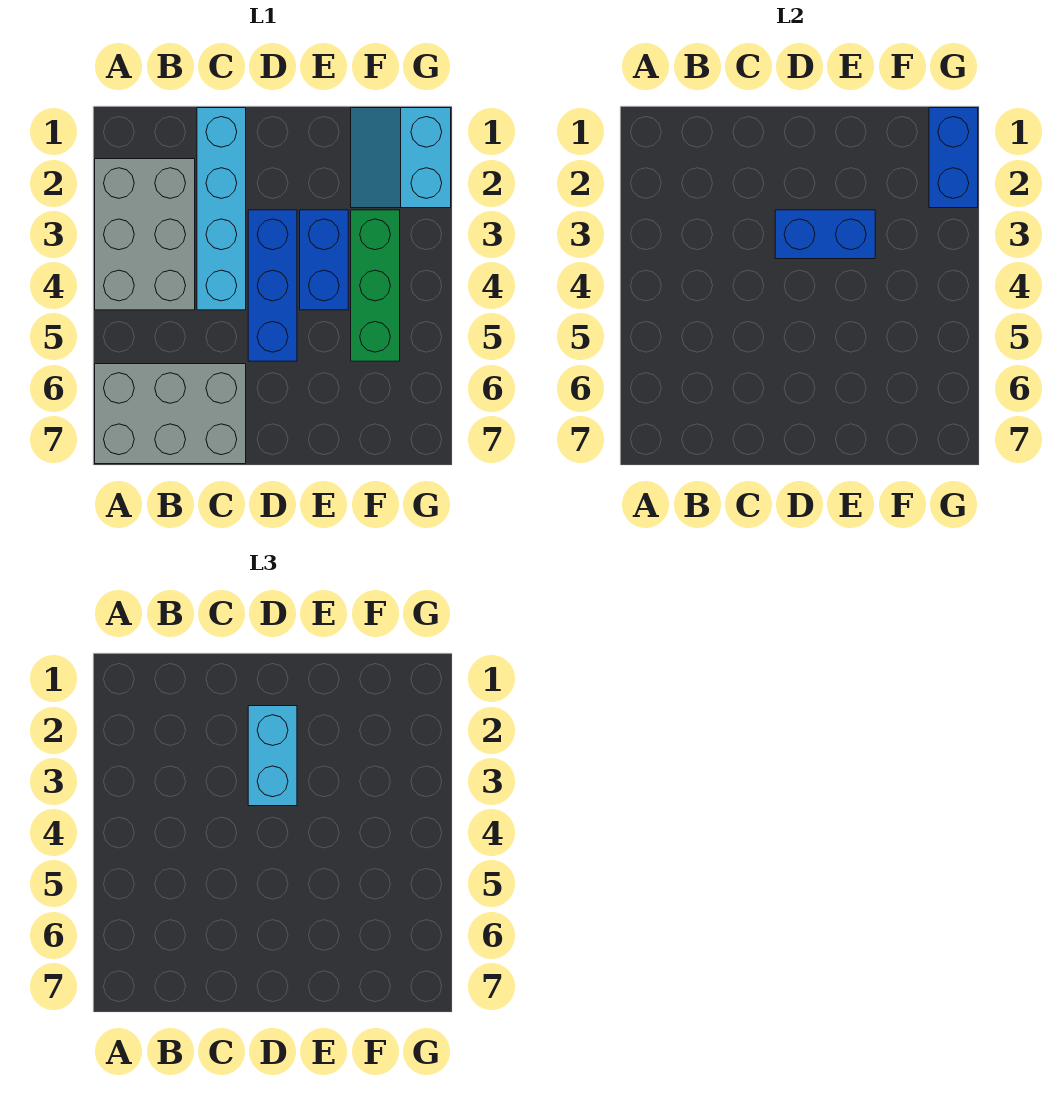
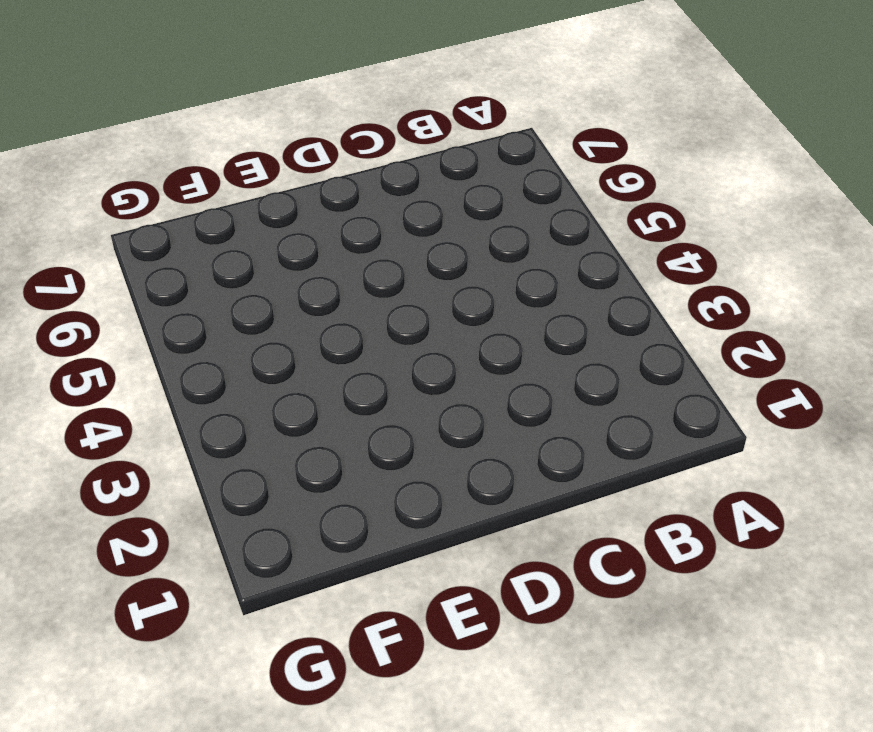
none -> grey brick A2:B4 level 1
none -> grey brick A6:C7 level 1

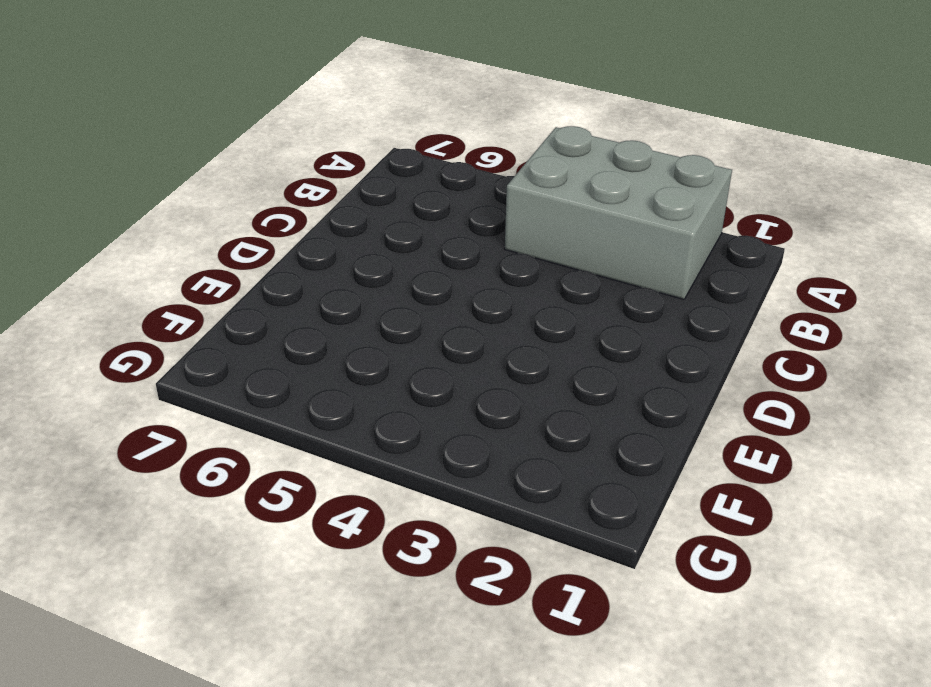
none -> grey brick A6:C7 level 1
none -> cyan brick C1:C4 level 1

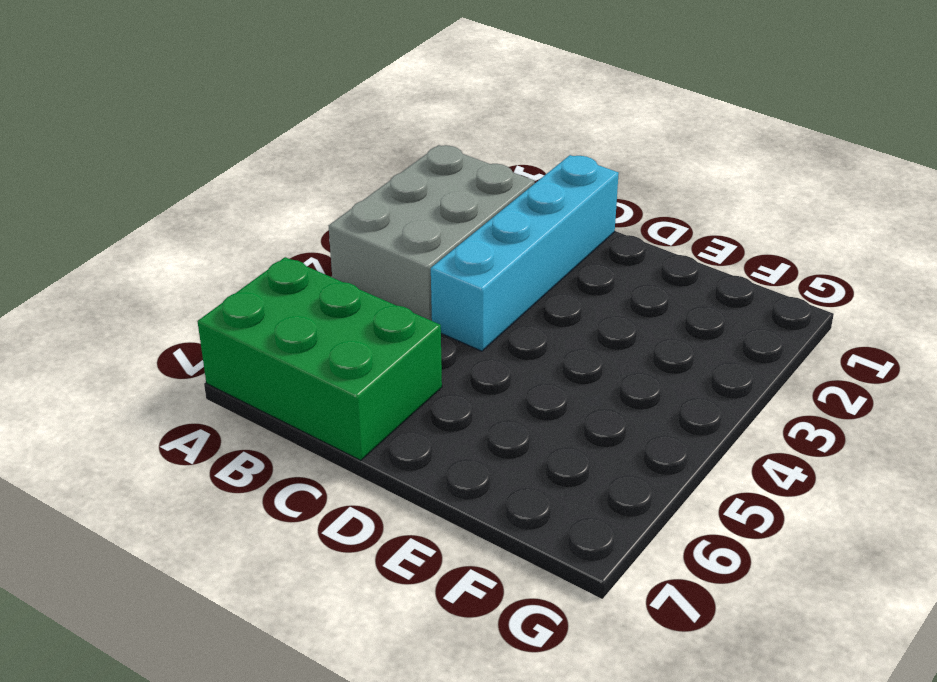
green brick A6:C7 level 1 -> grey brick A6:C7 level 1
none -> blue brick D3:D5 level 1
none -> blue brick E3:E4 level 1

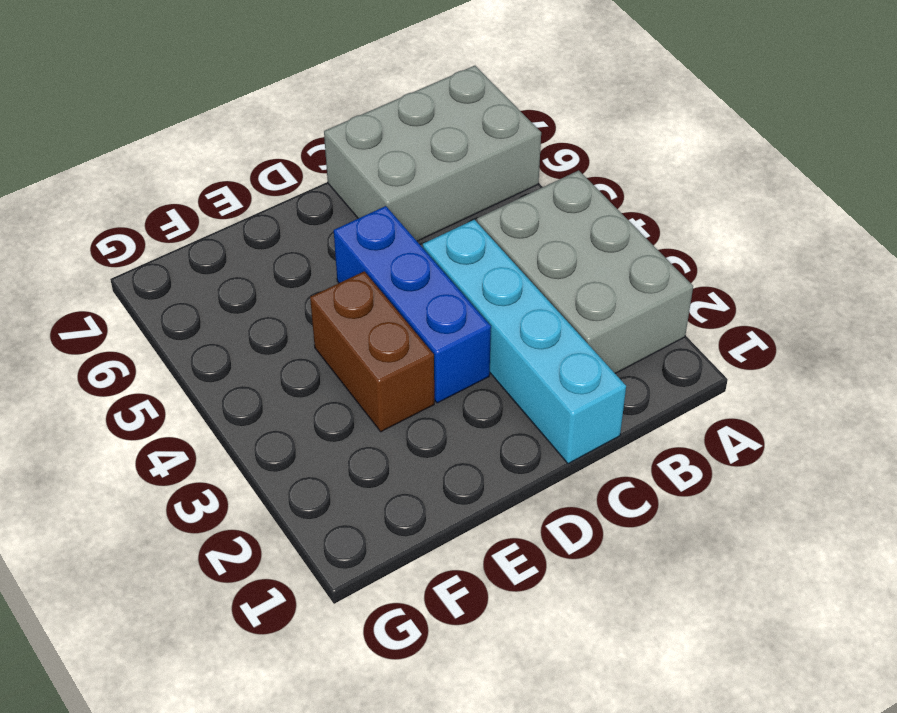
brown brick E3:E4 level 1 -> blue brick E3:E4 level 1
none -> cyan slope F1:G2 level 1 top G
none -> green brick F3:F5 level 1

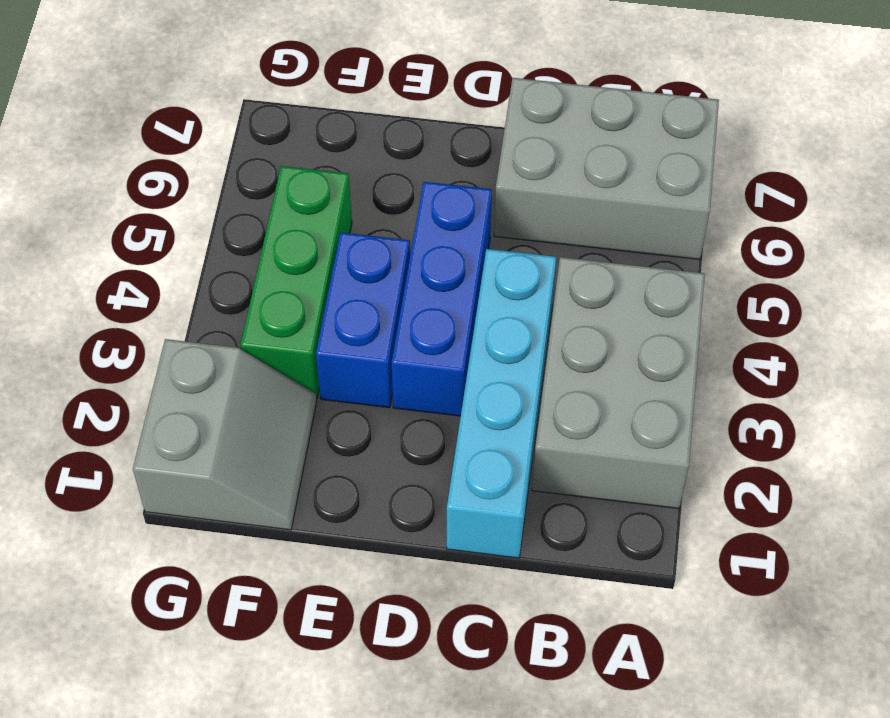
grey slope F1:G2 level 1 top G -> cyan slope F1:G2 level 1 top G
none -> blue brick D3:E3 level 2
none -> blue brick G1:G2 level 2

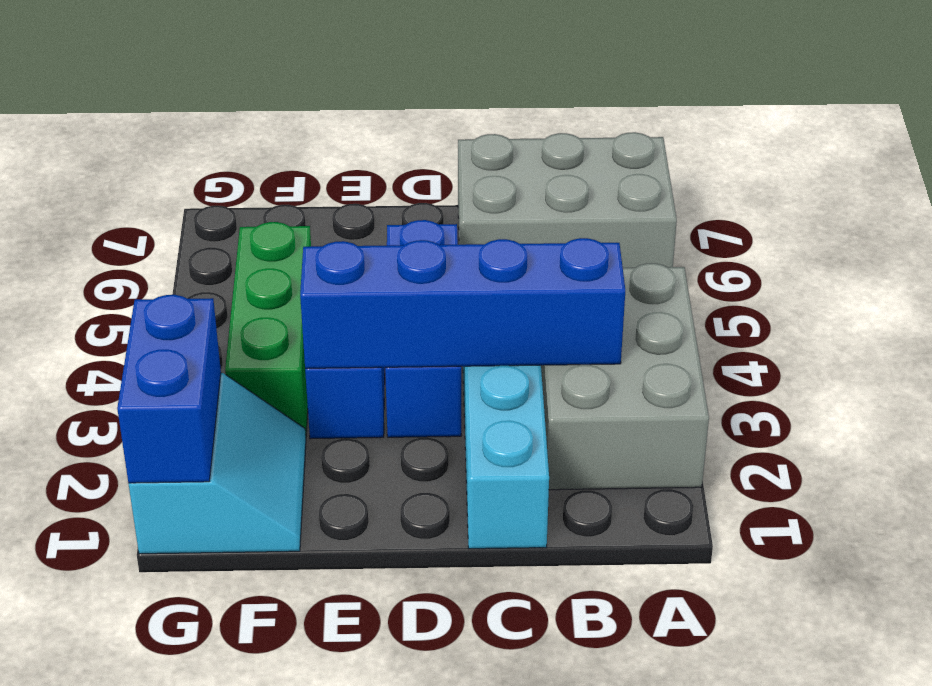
blue brick B3:E3 level 2 -> blue brick D3:E3 level 2
none -> cyan brick D2:D3 level 3

